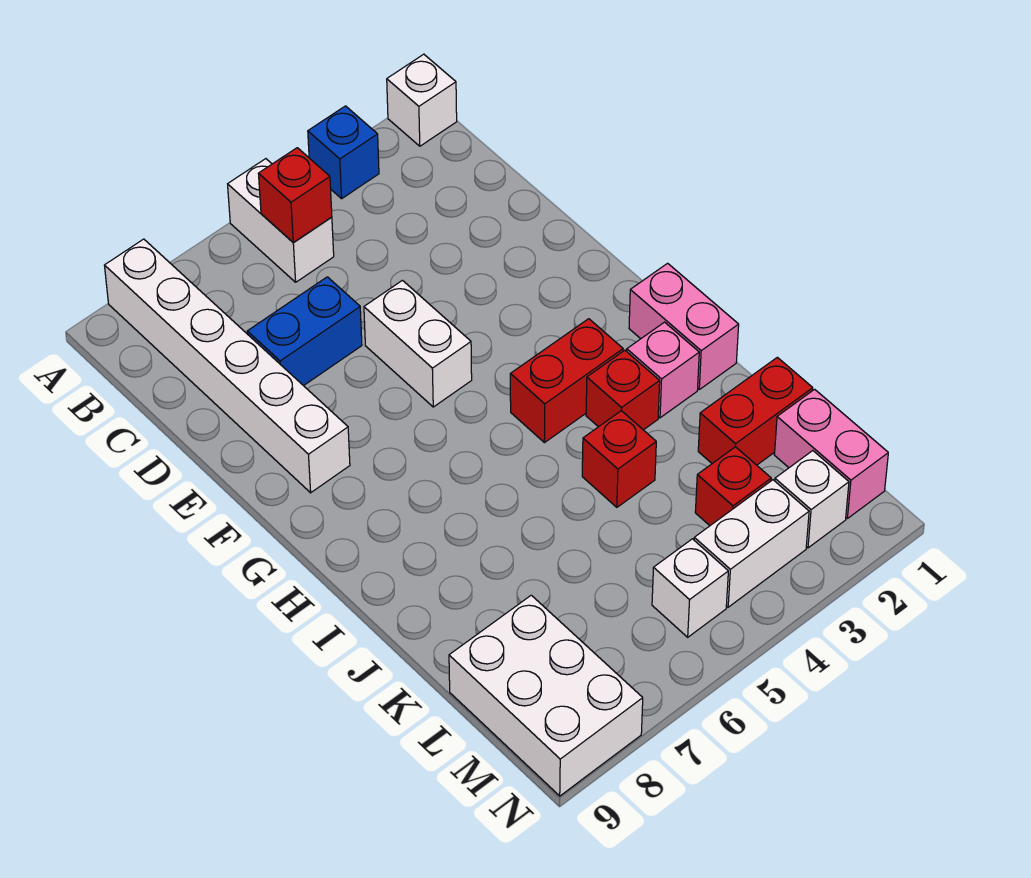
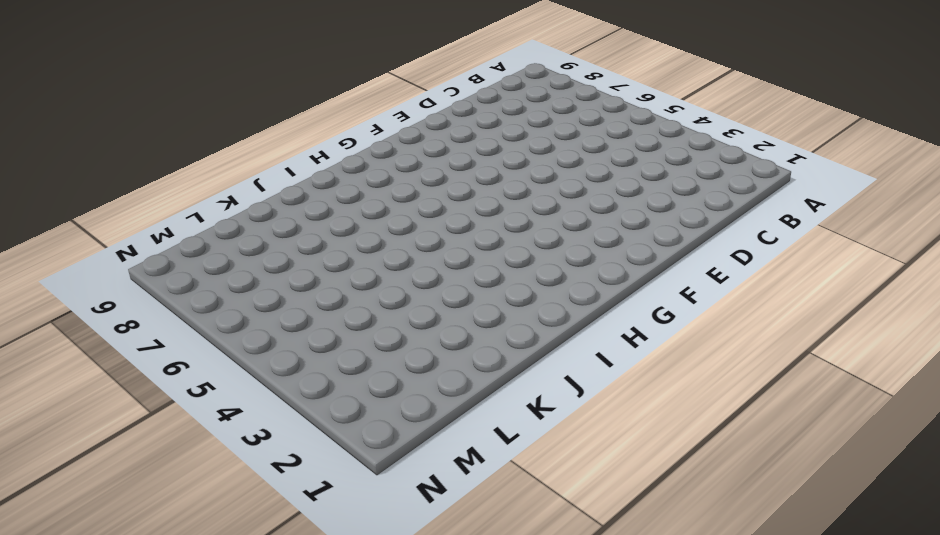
none -> white brick A1 level 1
none -> blue brick A3 level 1
none -> white brick A5:B5 level 1

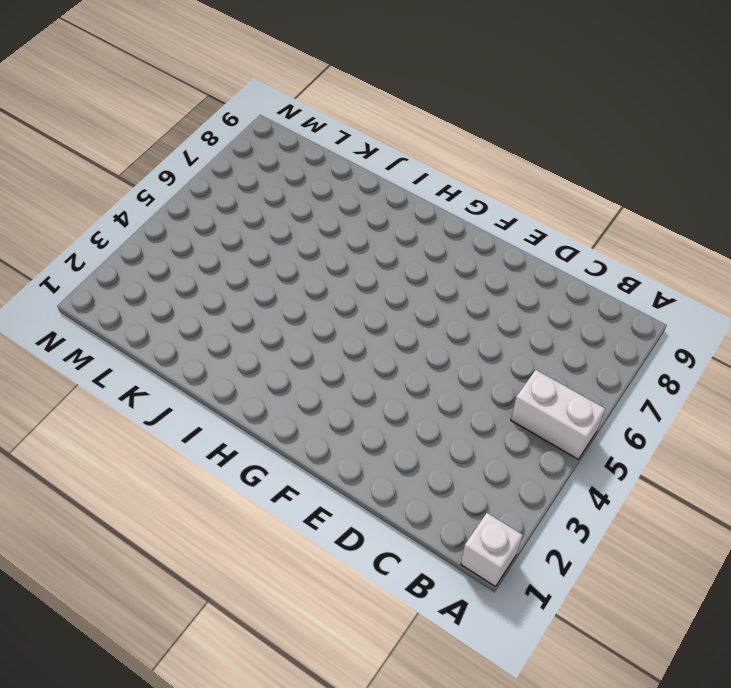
none -> blue brick A3 level 1
none -> white brick A8:F8 level 1
none -> blue brick D6:D7 level 1

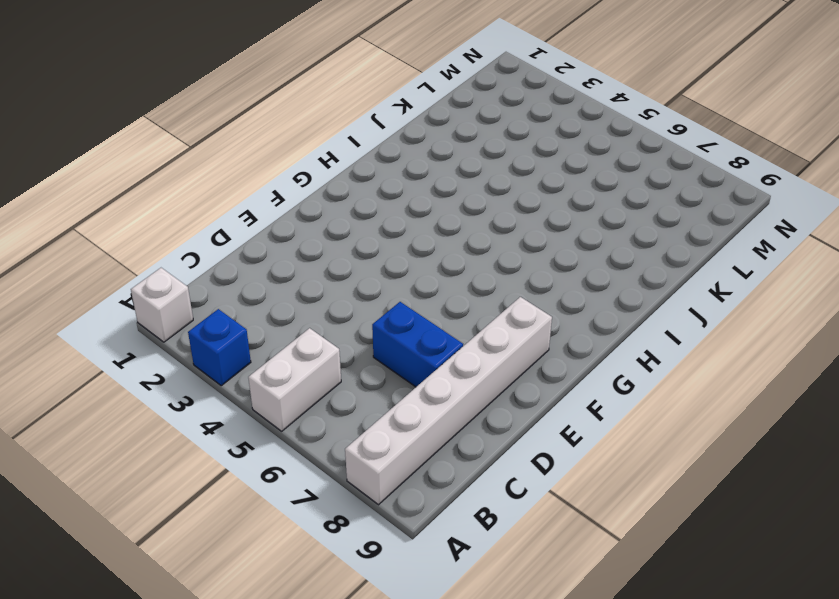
none -> white brick E5:F5 level 1
none -> pink brick H1:I1 level 1
none -> red brick H3:H4 level 1

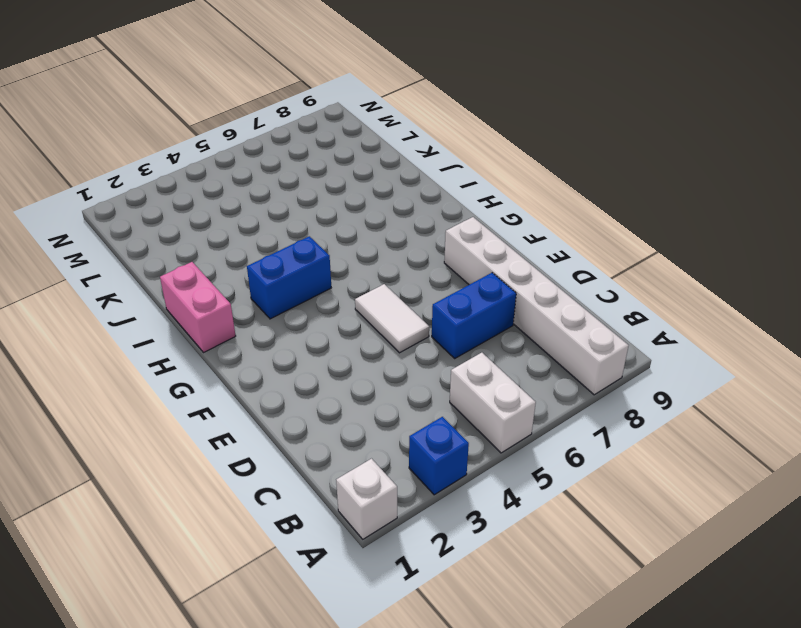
white tile E5:F5 level 1 -> white brick E5:F5 level 1
blue brick H3:H4 level 1 -> red brick H3:H4 level 1
none -> pink brick I2 level 1
none -> red brick I3 level 1
none -> red brick J4 level 1

